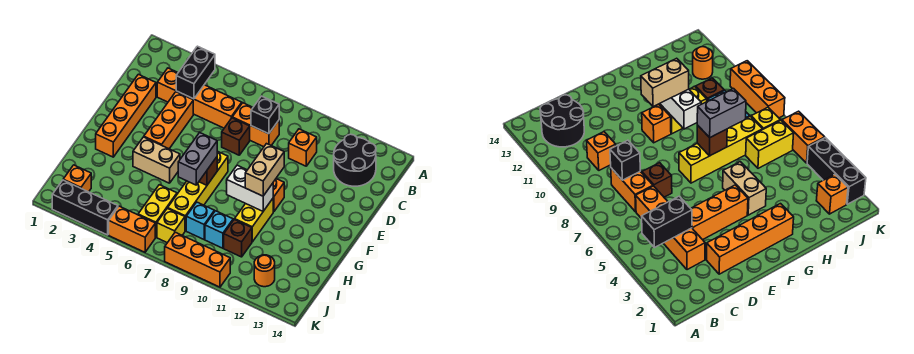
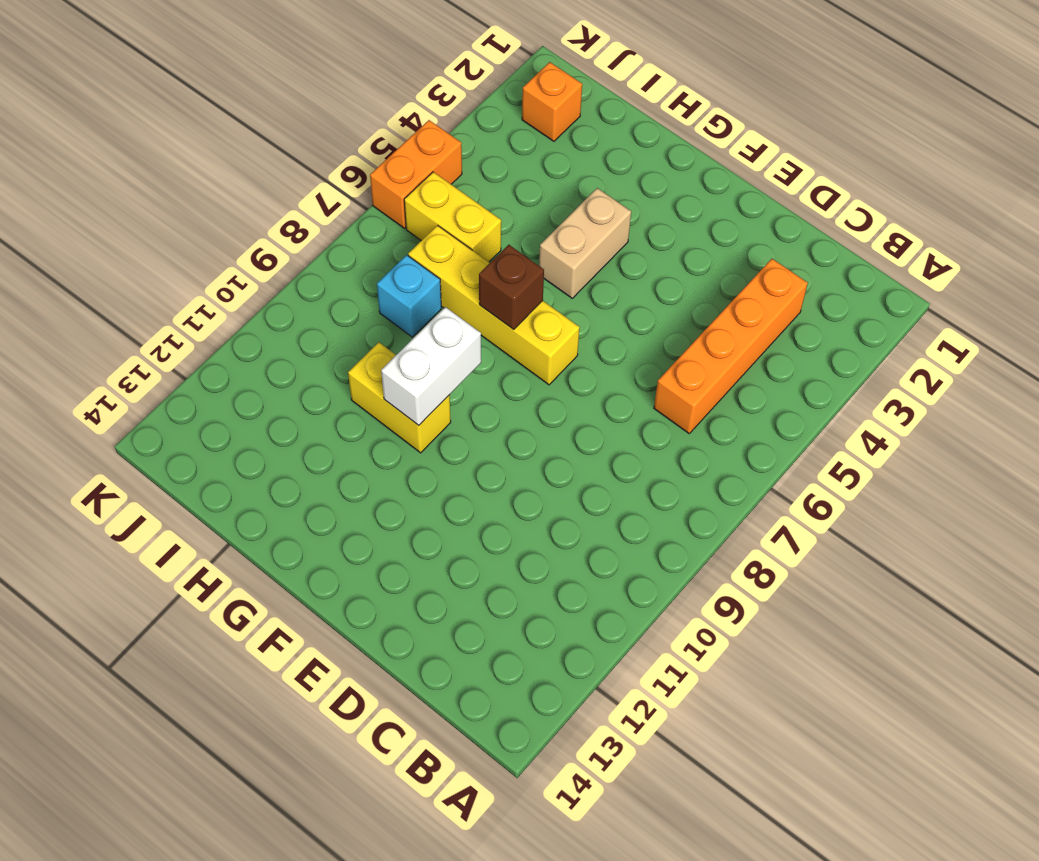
none -> black round brick B12:C13 level 1
none -> orange brick C7:C8 level 1
none -> orange brick C10 level 1

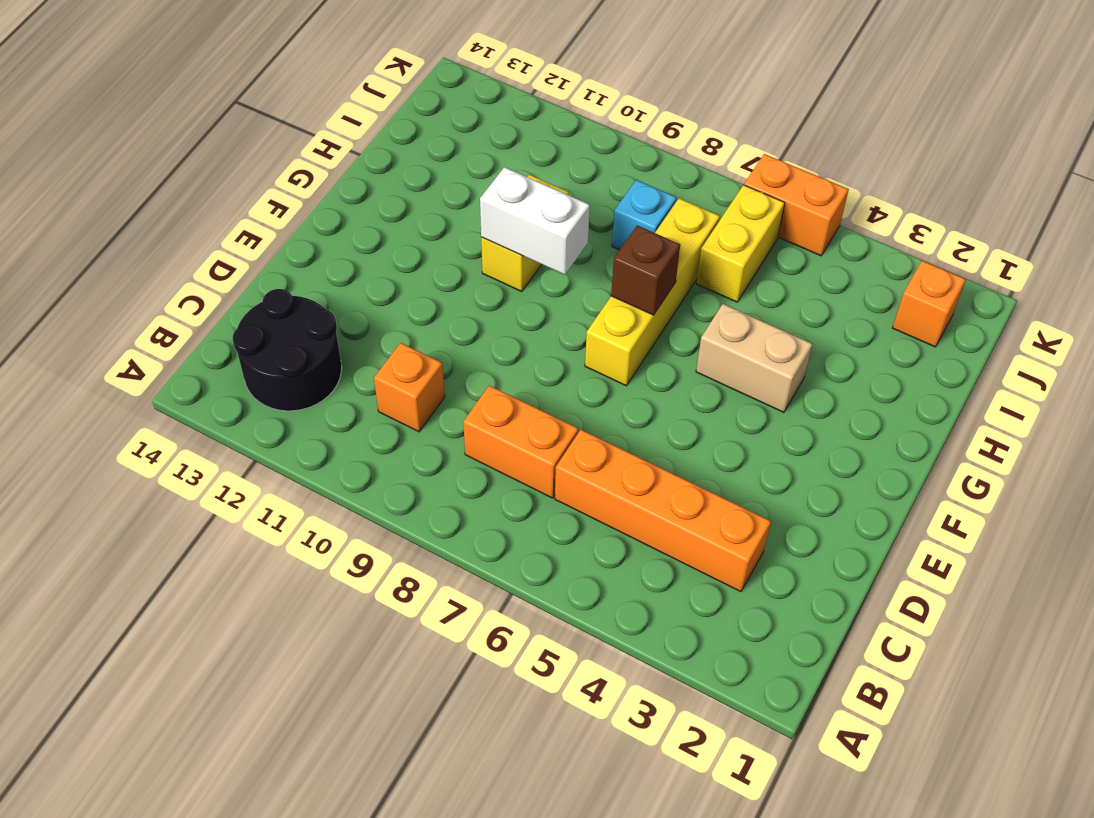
none -> orange brick D2:G2 level 1
none -> orange brick D4:F4 level 1
none -> brown brick D7 level 1

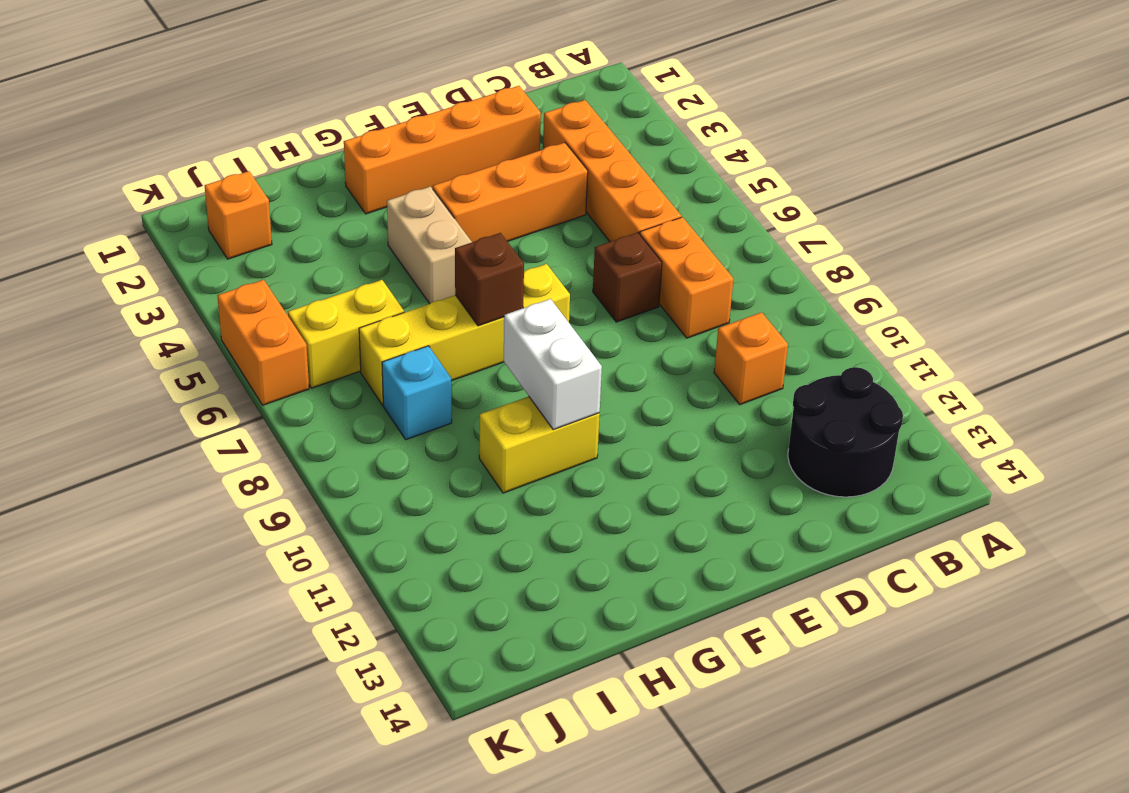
none -> orange brick F10 level 1
none -> cyan brick I9 level 1
none -> brown brick I10 level 1

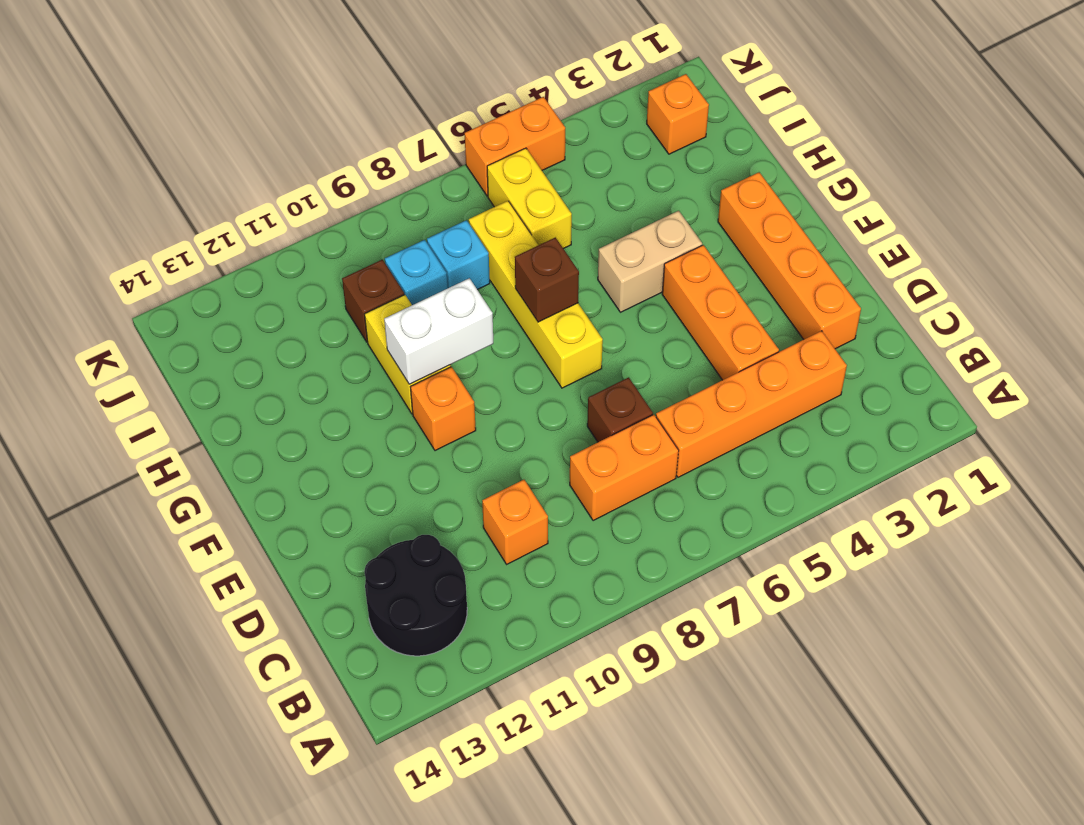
none -> yellow brick J7 level 1
none -> orange round brick J12 level 1
none -> black brick K2:K4 level 1

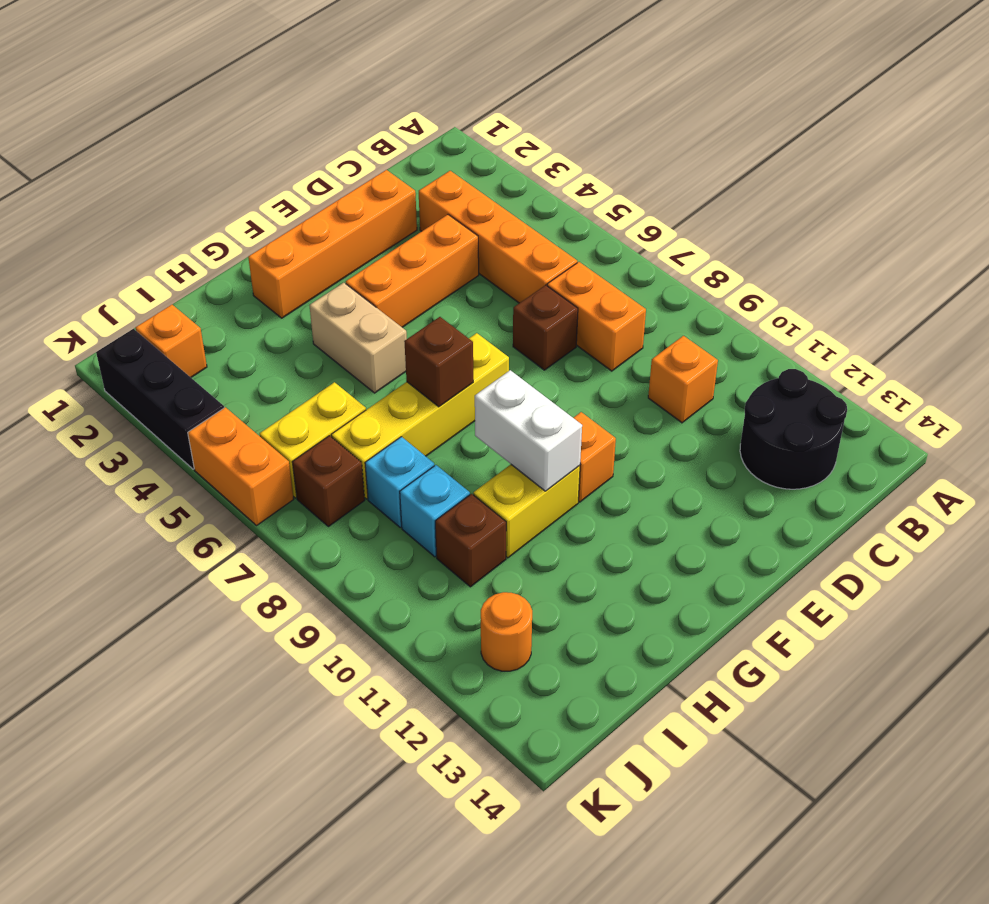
brown brick J7 level 1 -> yellow brick J7 level 1
none -> orange brick K8:K10 level 1
none -> black brick B4:C4 level 2
none -> black brick C8 level 2

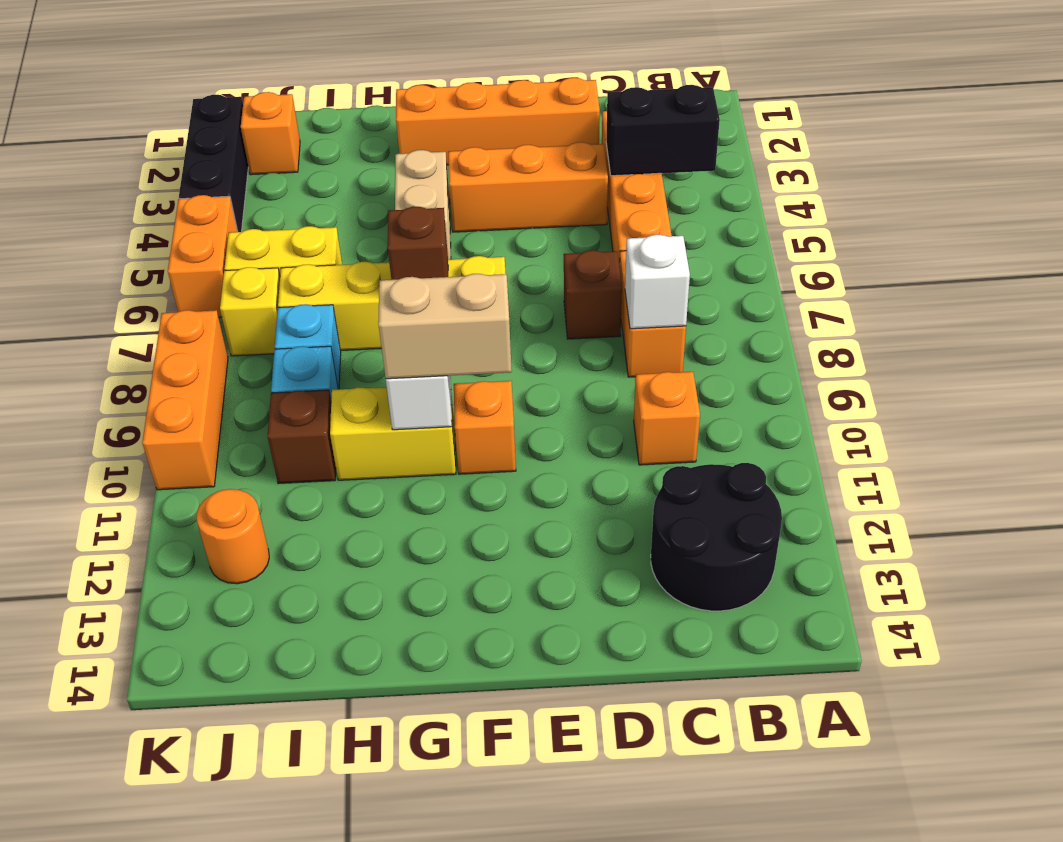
white brick C8 level 2 -> black brick C8 level 2
none -> grey brick G7:H7 level 3

